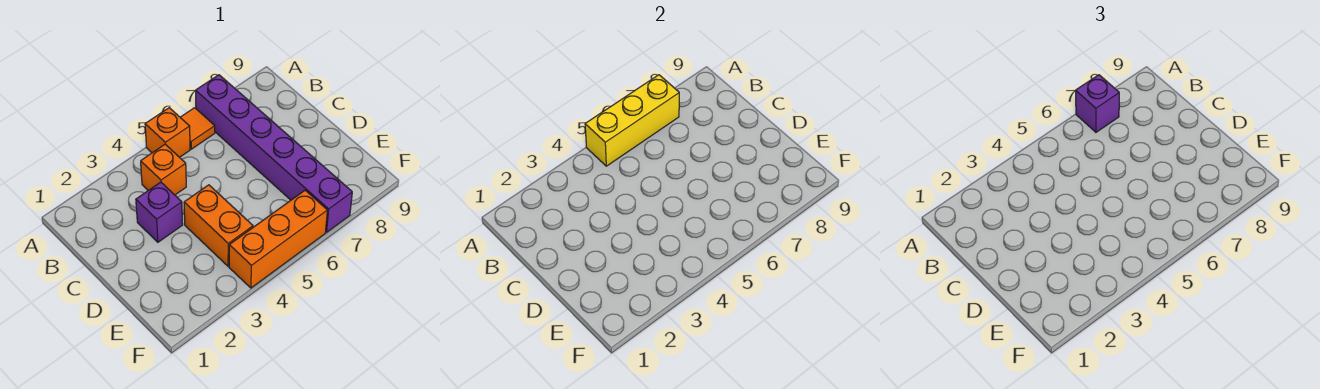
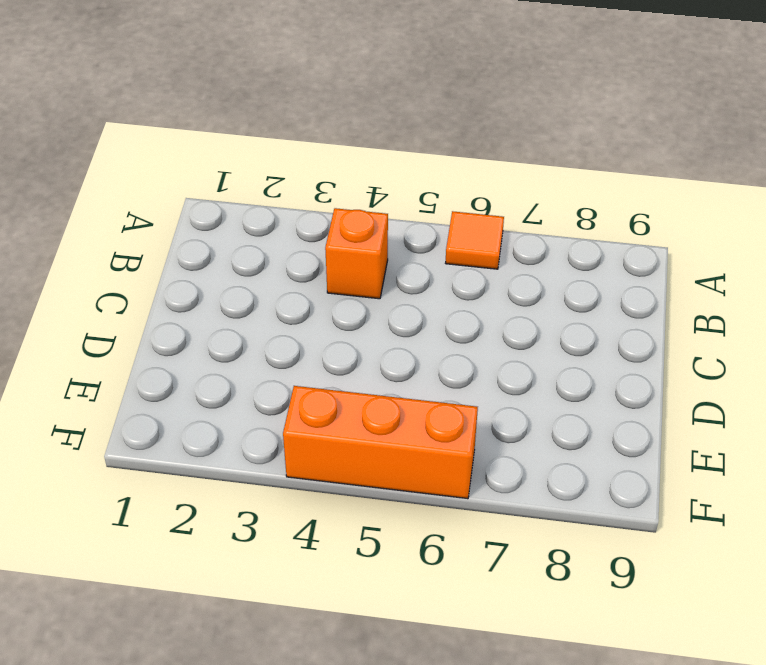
none -> orange brick A5 level 1
none -> purple brick A7:F7 level 1

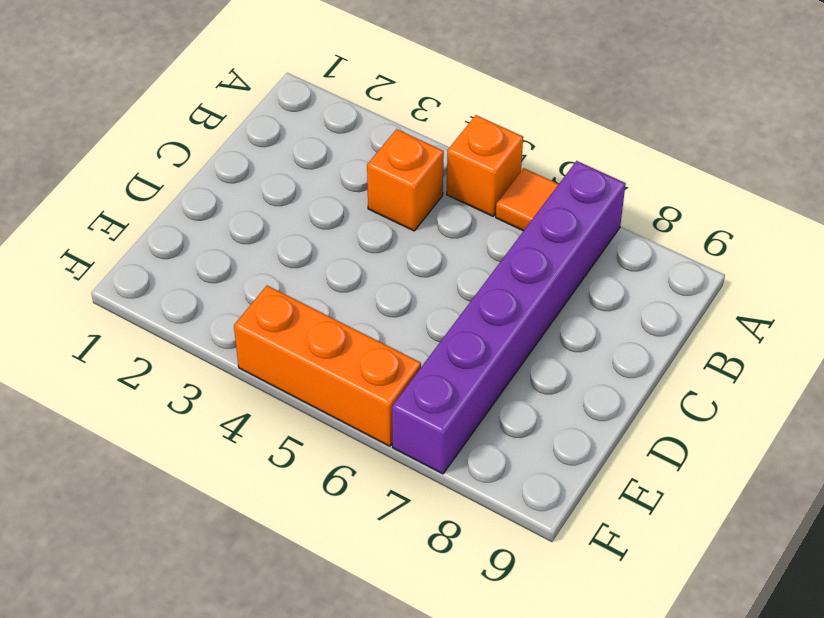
none -> purple brick C3 level 1
none -> orange brick D4:E4 level 1

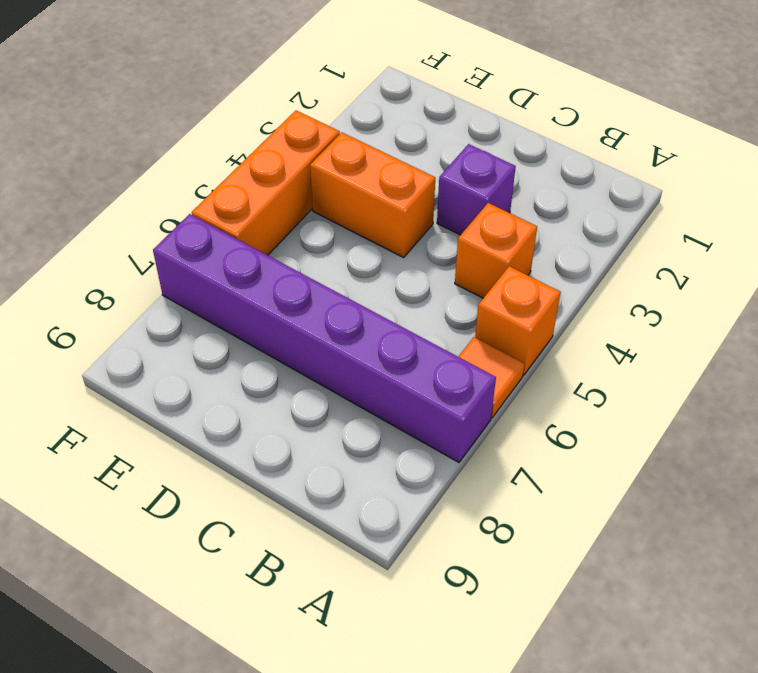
none -> yellow brick A5:A7 level 2
none -> purple brick A7 level 3

